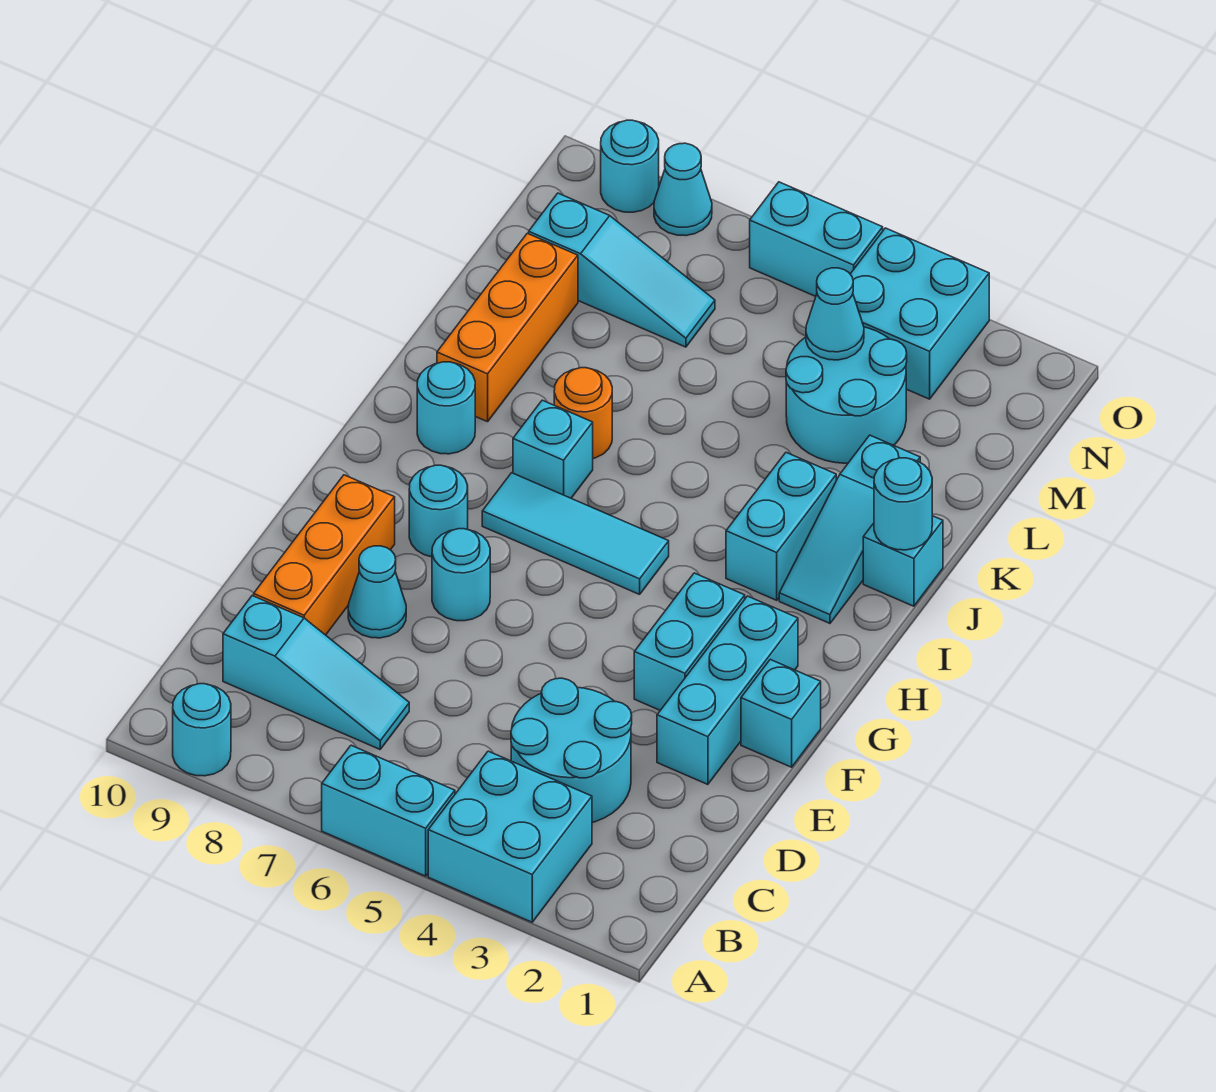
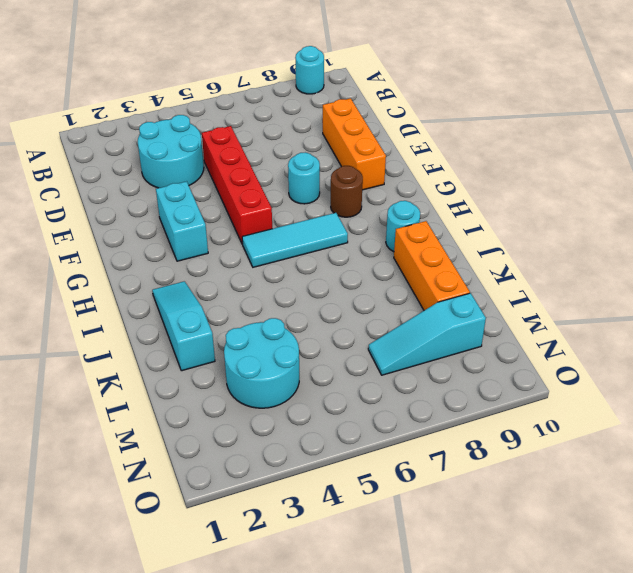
red brick D5:G5 level 1 -> none
brown round brick G8 level 1 -> cyan round brick G8 level 1
none -> cyan brick A3:B4 level 1
none -> cyan brick A5:A6 level 1
none -> cyan slope C7:C9 level 1 top 9

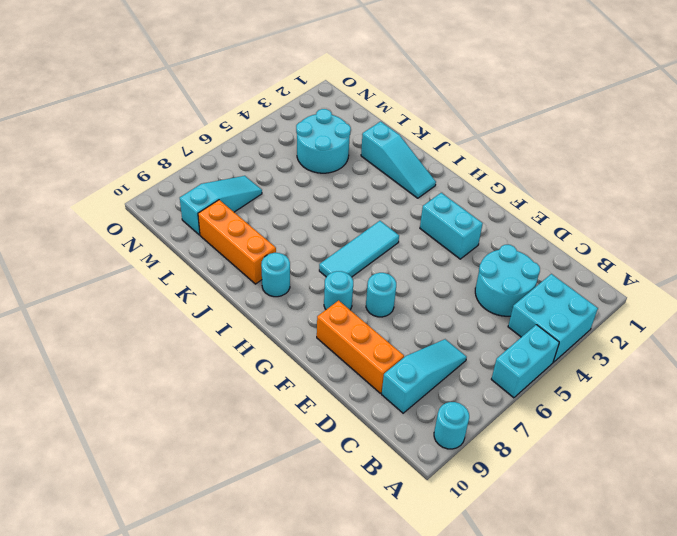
none -> cyan brick E2:G2 level 1
none -> cyan cone E8 level 1
none -> cyan brick F1 level 1

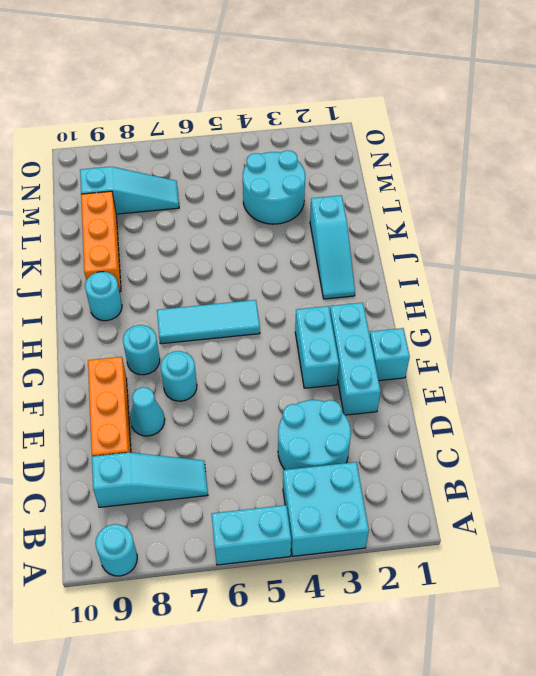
none -> cyan brick I3:J3 level 1
none -> cyan brick I7 level 1
none -> cyan brick J1 level 1

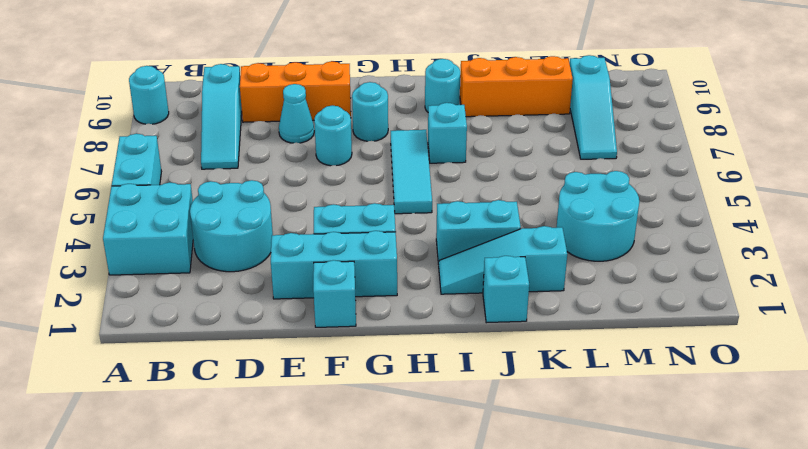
none -> orange round brick J7 level 1
none -> cyan brick N3:O4 level 1
none -> cyan brick O5:O6 level 1

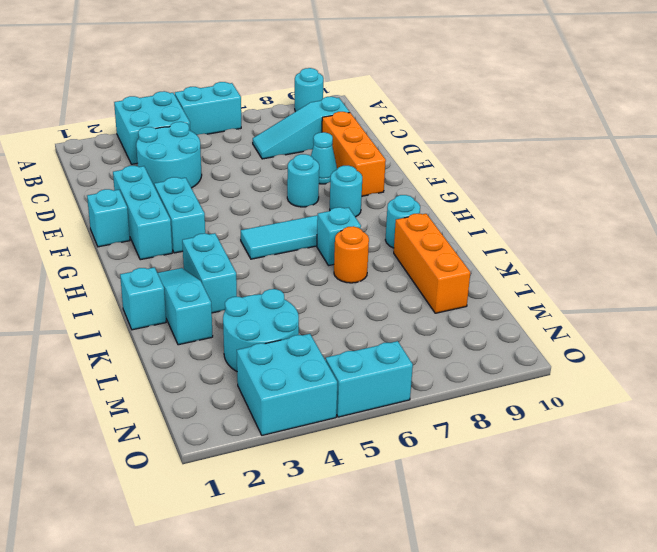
none -> cyan slope M7:M9 level 1 top 9
none -> cyan cone O8 level 1
none -> cyan round brick O9 level 1

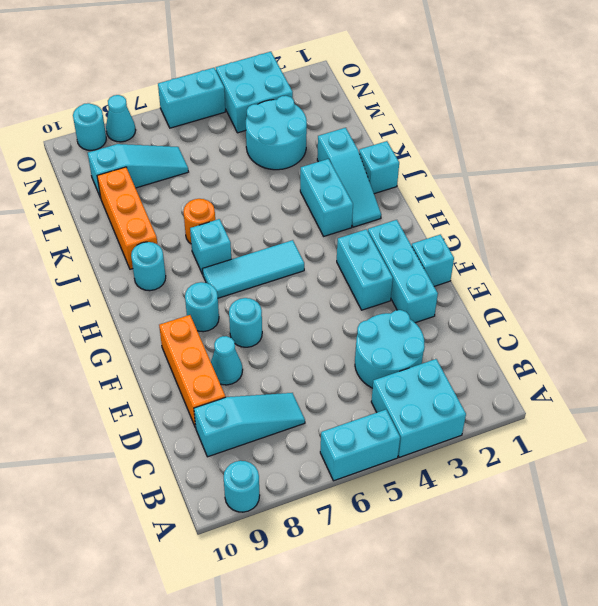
none -> cyan round brick J1 level 2
none -> cyan cone M4 level 2

